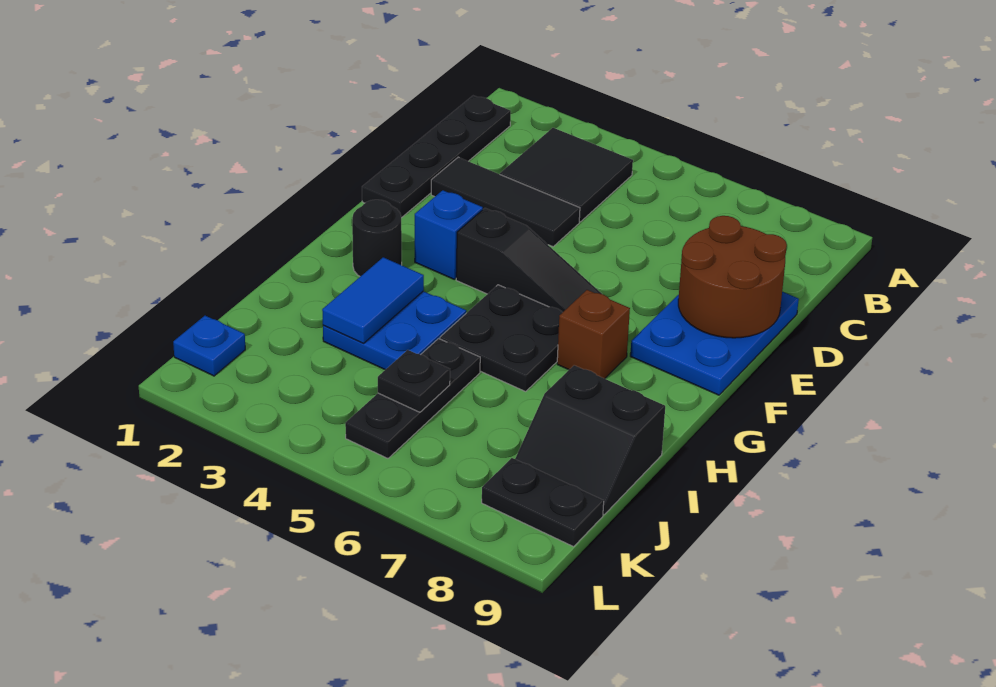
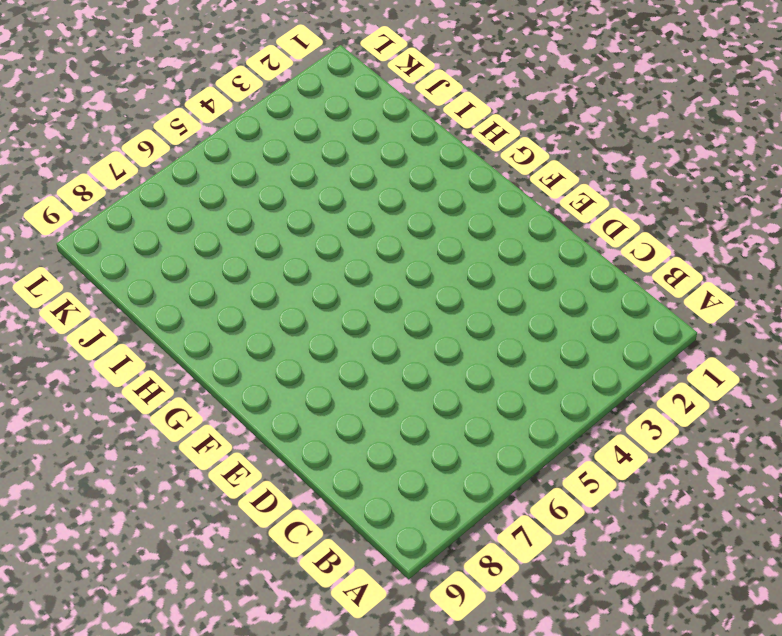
none -> black plate B1:E1 level 1
none -> black tile B3:C4 level 1
none -> black tile D2:D4 level 1

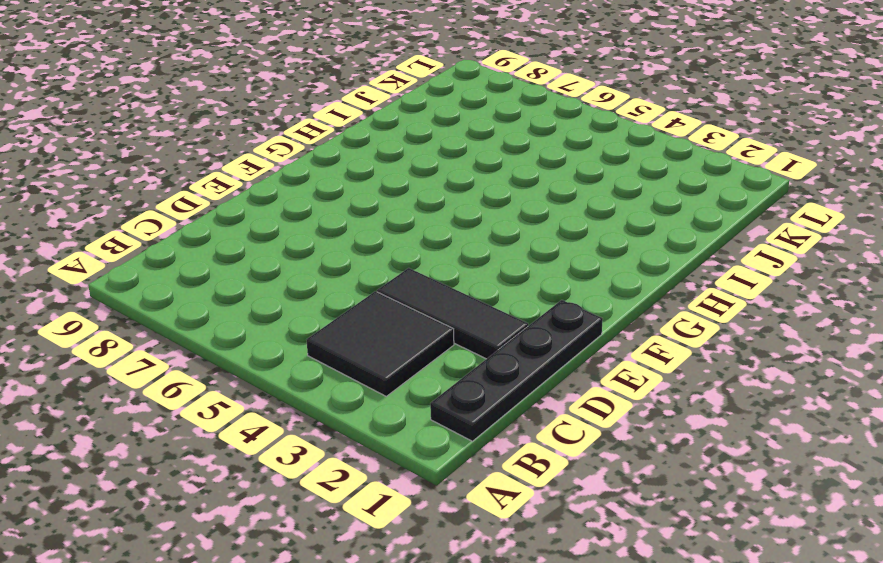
none -> blue plate D8:F9 level 1
none -> blue brick F3 level 1
none -> black slope F4:F6 level 1 top 4

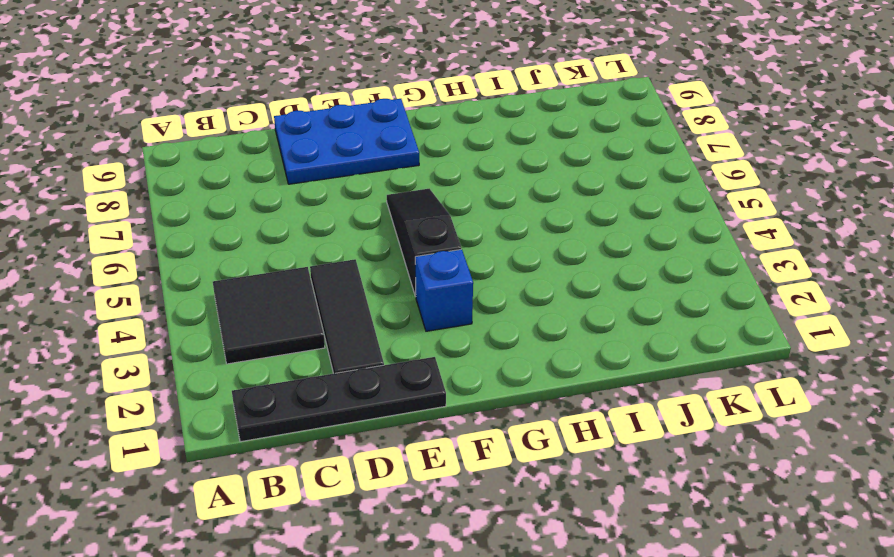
none -> black round brick G2 level 1
none -> black plate G5:H6 level 1
none -> brown brick G7 level 1

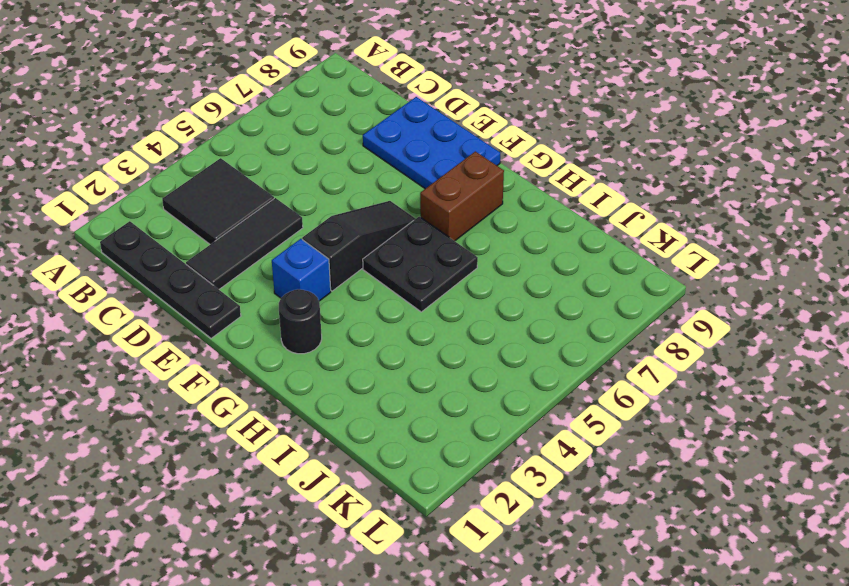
brown brick G7:G8 level 1 -> brown brick G7 level 1
none -> blue plate H3:I4 level 1
none -> black plate I5:K5 level 1
none -> black slope I8:J9 level 1 top I

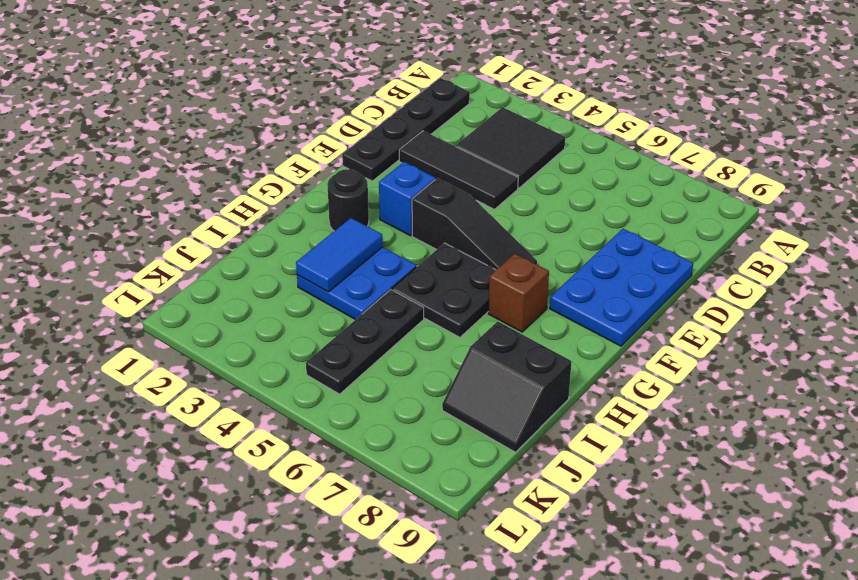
none -> blue plate K1 level 1
none -> black plate K8:K9 level 1
none -> brown round brick D8:E9 level 2

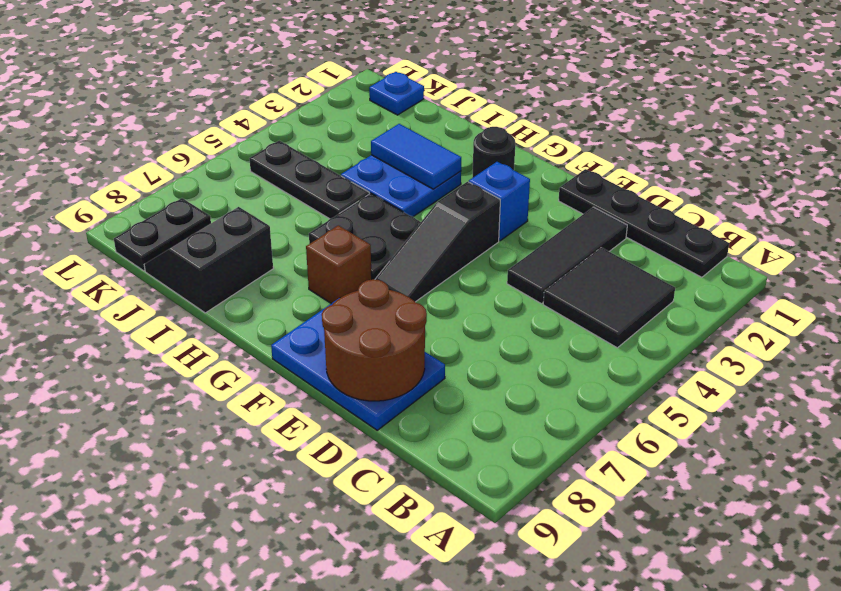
none -> black plate J5 level 2

